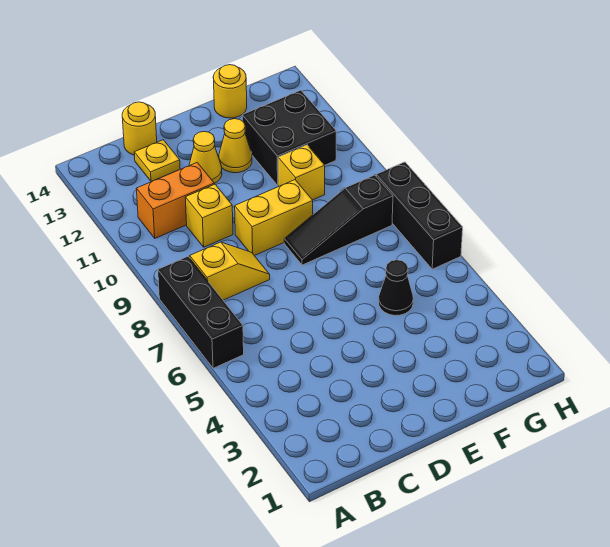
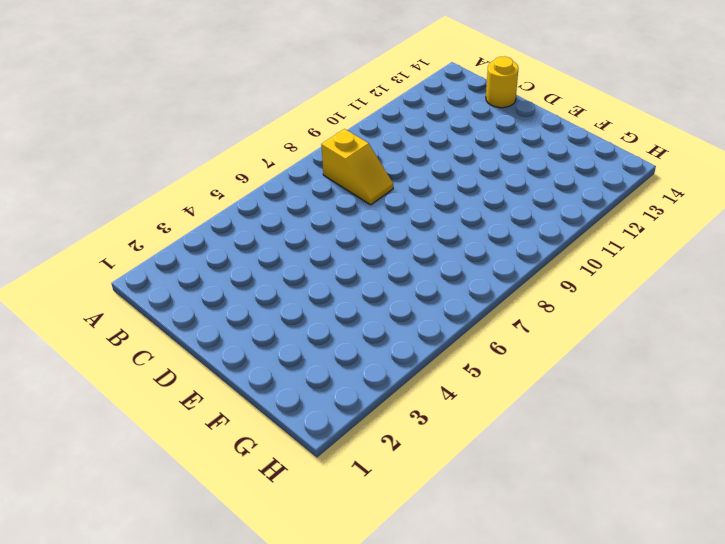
none -> black brick A6:A8 level 1
none -> orange brick B11:C11 level 1
none -> yellow brick C10 level 1

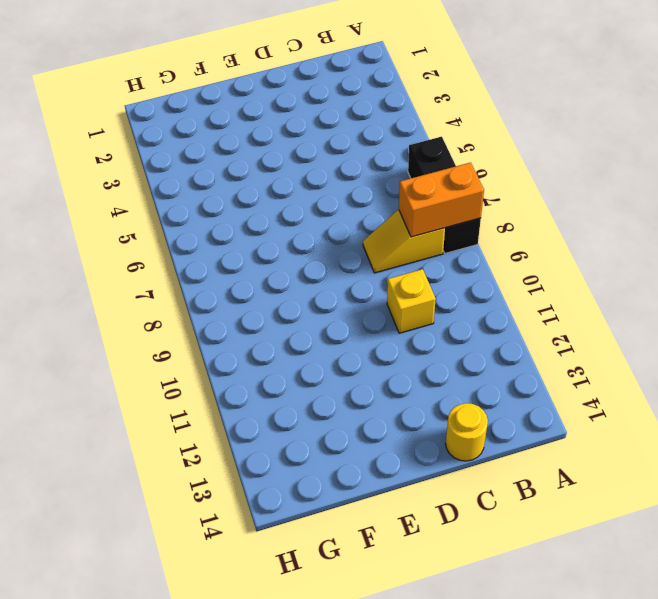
orange brick A8:B8 level 2 -> orange brick B11:C11 level 1
none -> yellow plate C13 level 1
none -> yellow brick D9:E9 level 1
none -> yellow cone D12 level 1

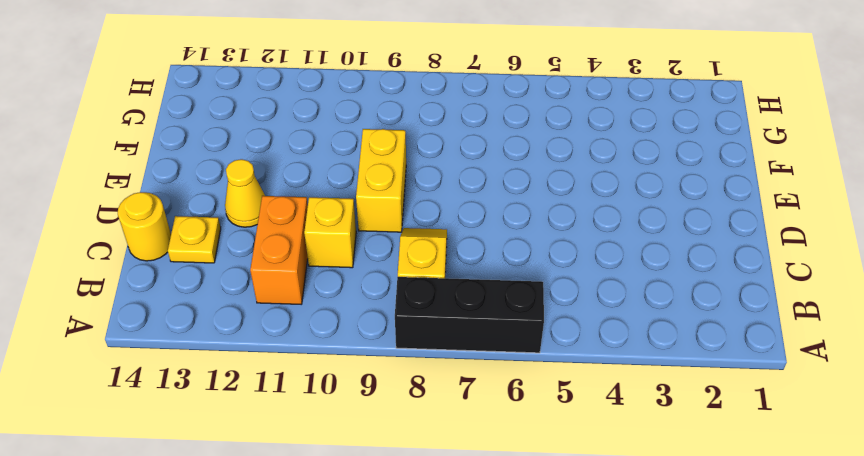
none -> black slope E8:G8 level 1 top G
none -> yellow cone E12 level 1
none -> black cone F5 level 1

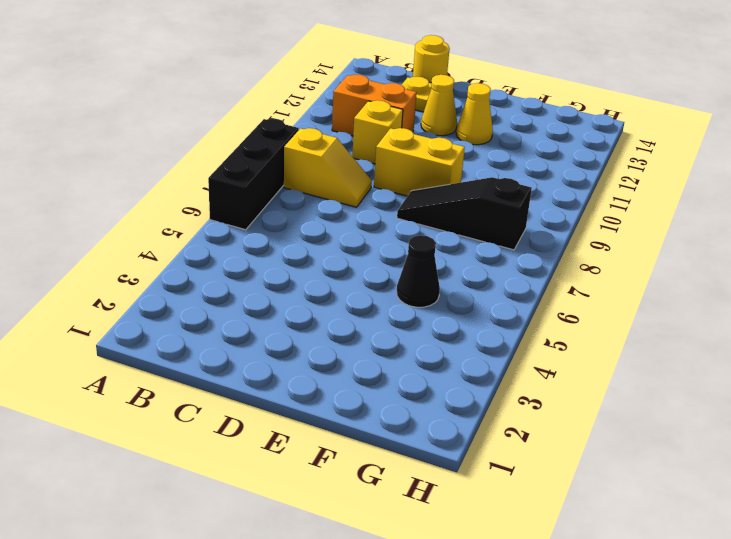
none -> yellow brick F10 level 1
none -> black brick F11:G12 level 1
none -> yellow round brick F14 level 1

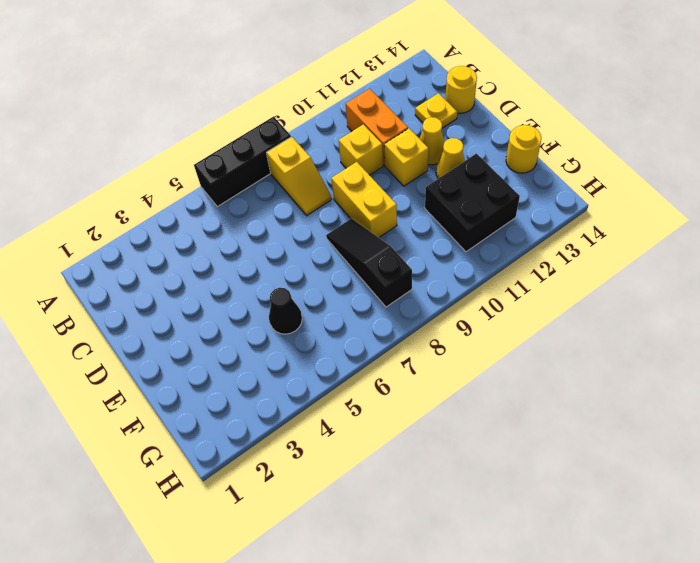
yellow brick D11 level 1 -> yellow brick F10 level 1
none -> black brick H6:H8 level 1

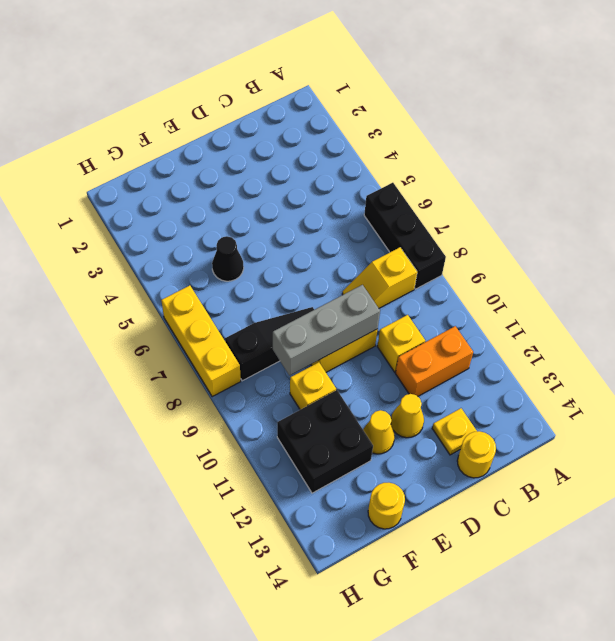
grey brick D9:F9 level 2 -> none
yellow brick H6:H8 level 1 -> black brick H6:H8 level 1

